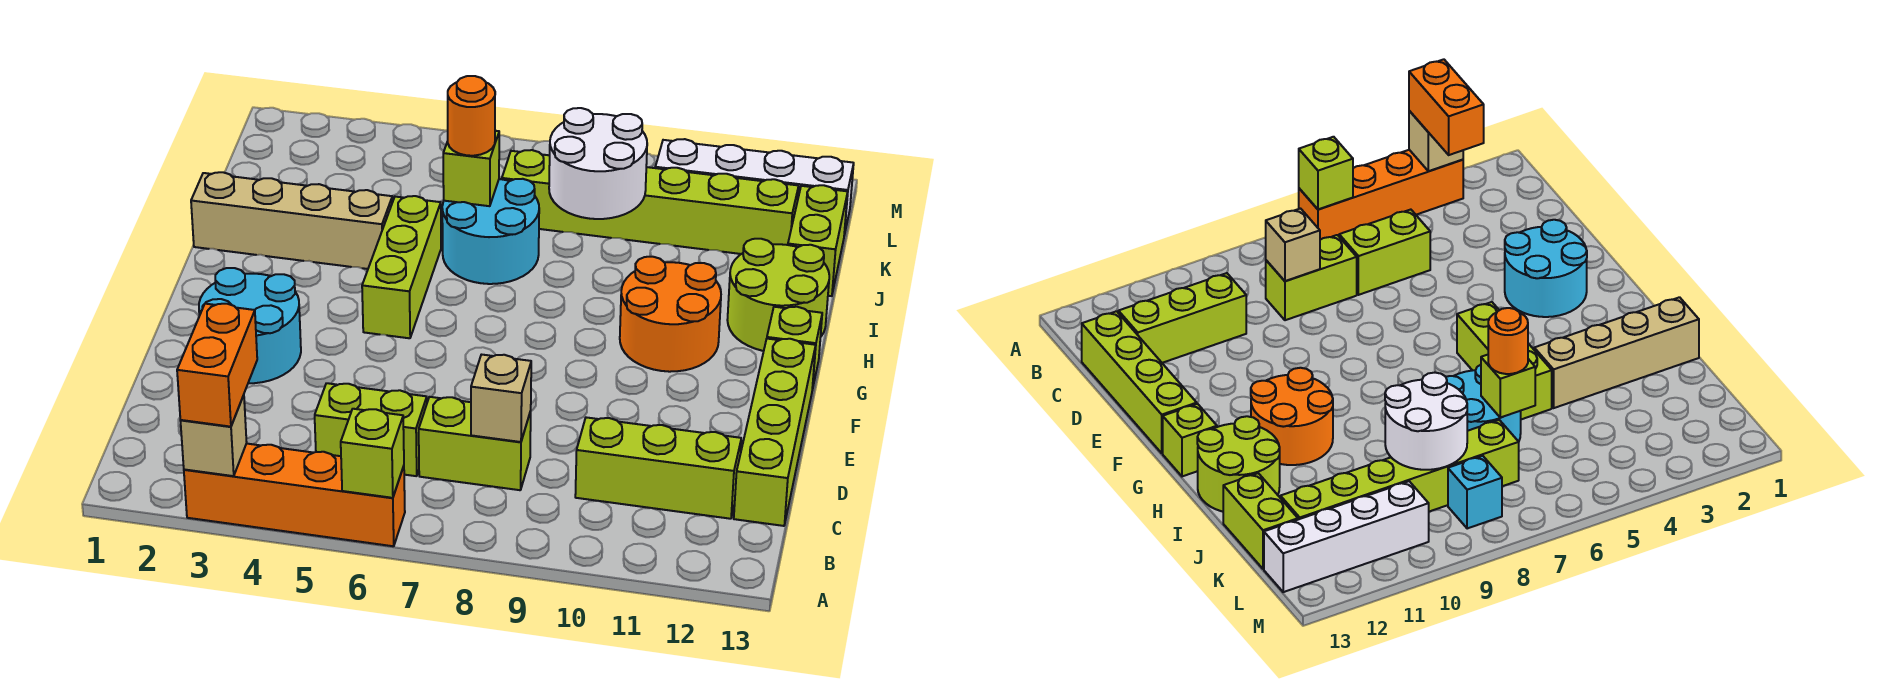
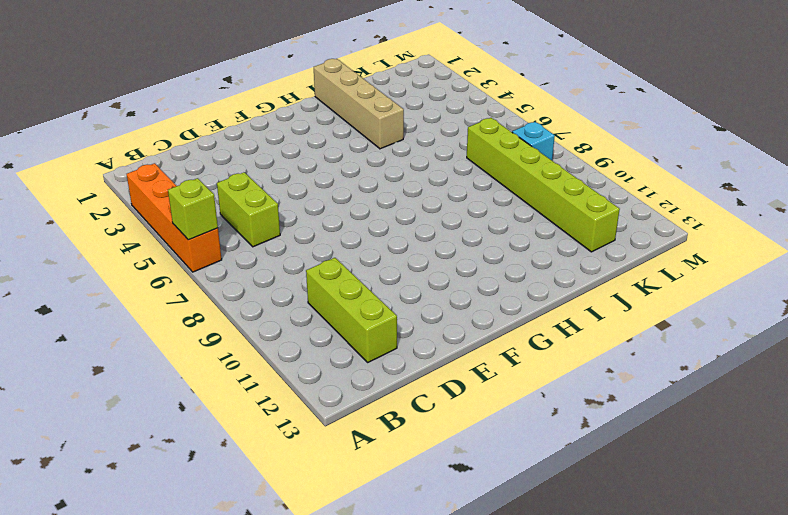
none -> lime brick C7:C8 level 1
none -> lime brick C13:F13 level 1
none -> cyan round brick E2:F3 level 1

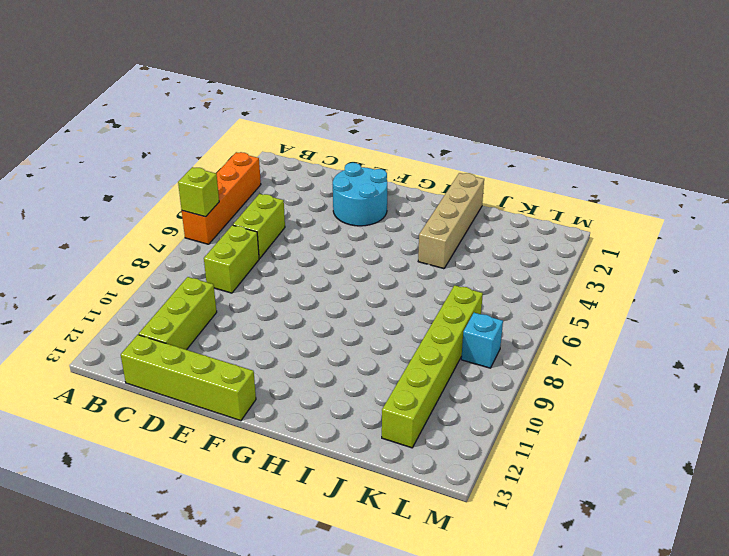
none -> lime brick G5:I5 level 1
none -> orange round brick G10:H11 level 1
none -> lime brick G13 level 1

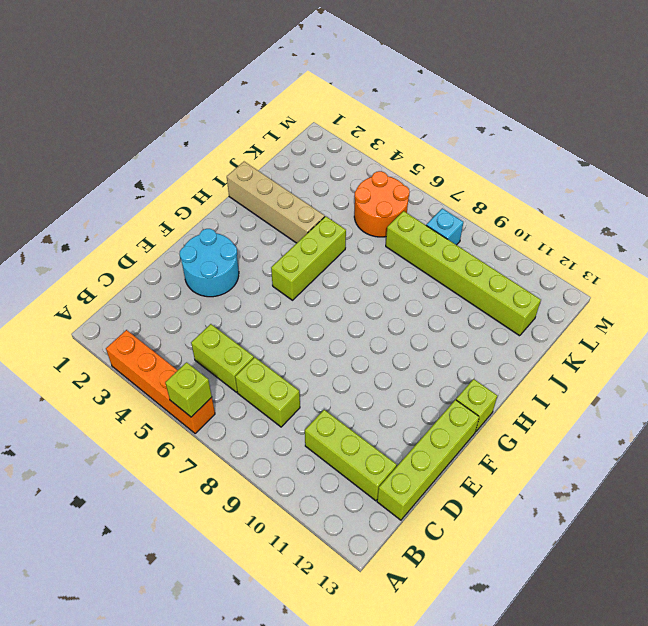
orange round brick K5:L6 level 1 -> orange round brick G10:H11 level 1
none -> lime round brick H12:I13 level 1
none -> cyan round brick I6:J7 level 1
none -> lime brick J13:K13 level 1

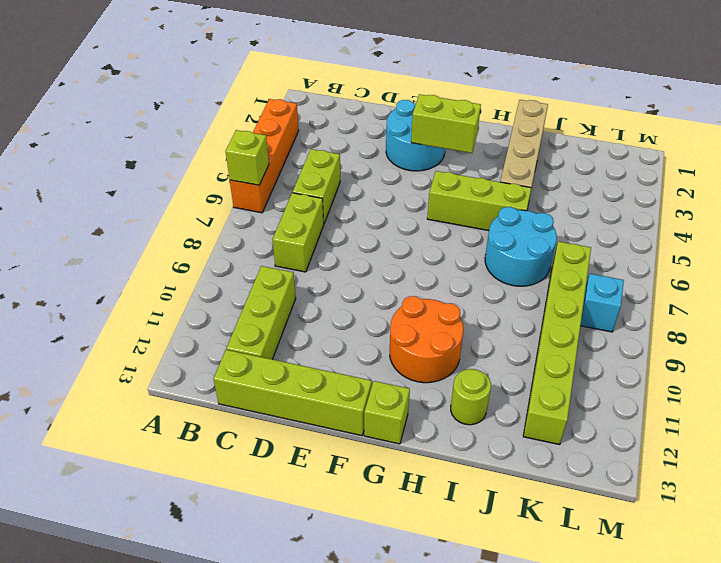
lime brick F3:G3 level 2 -> lime brick J13:K13 level 1
lime round brick I12 level 1 -> lime round brick H12:I13 level 1
none -> white brick L10:L13 level 1
none -> tan brick A3 level 2
none -> tan brick C8 level 2

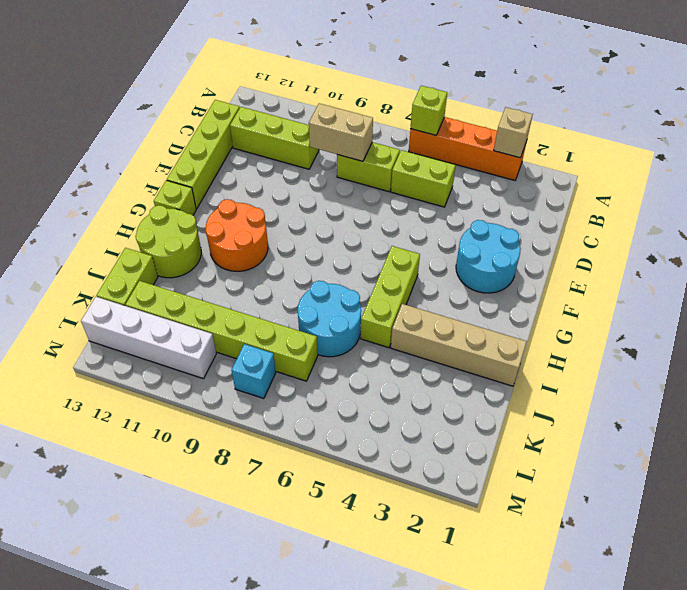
tan brick C8:C9 level 2 -> tan brick C8 level 2
none -> lime brick J6 level 2
none -> white round brick J8:K9 level 2
none -> orange brick A3:B3 level 3

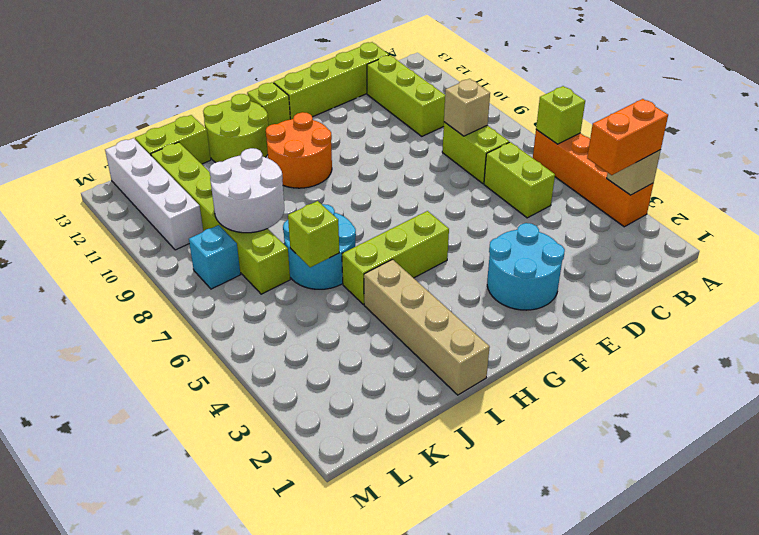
none -> orange round brick J6 level 3

